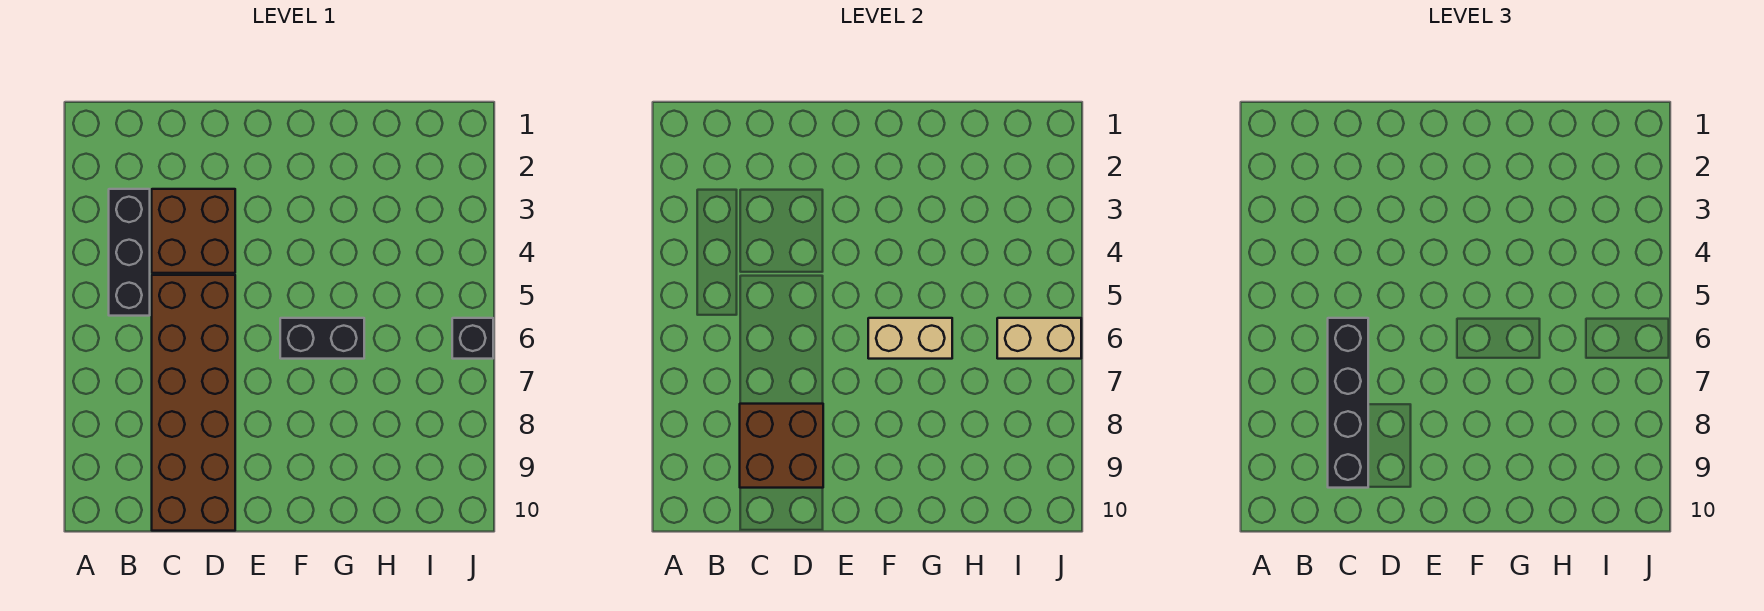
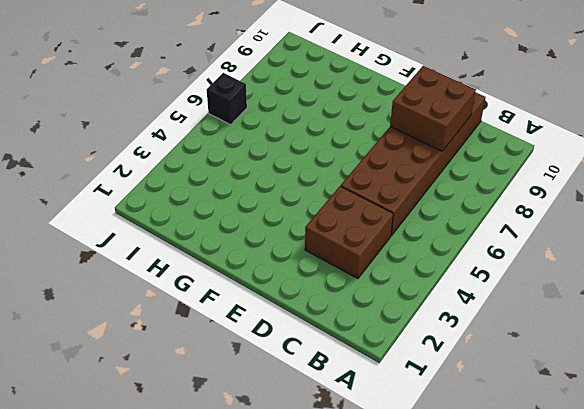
none -> black brick B3:B5 level 1
none -> black brick F6:G6 level 1

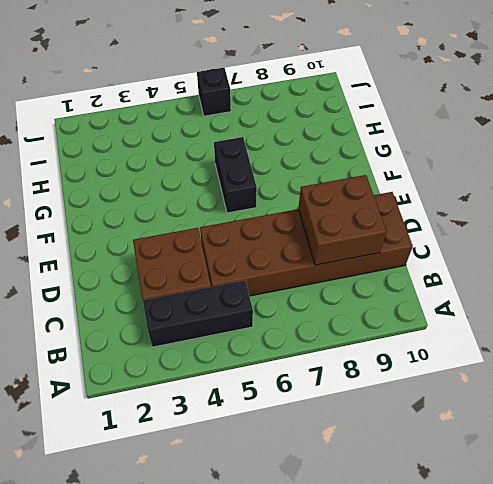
none -> tan brick F6:G6 level 2
none -> tan brick I6:J6 level 2

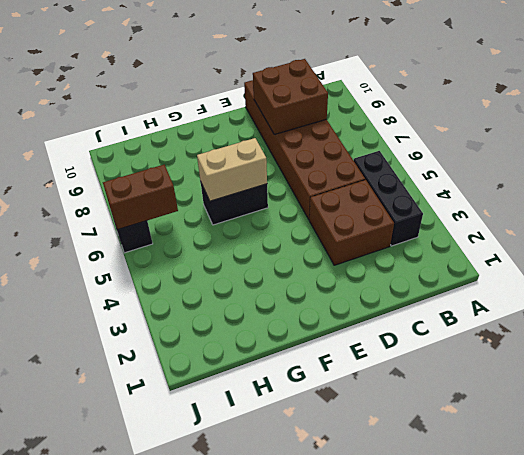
brown brick I6:J6 level 2 -> tan brick I6:J6 level 2
none -> black brick C6:C9 level 3

